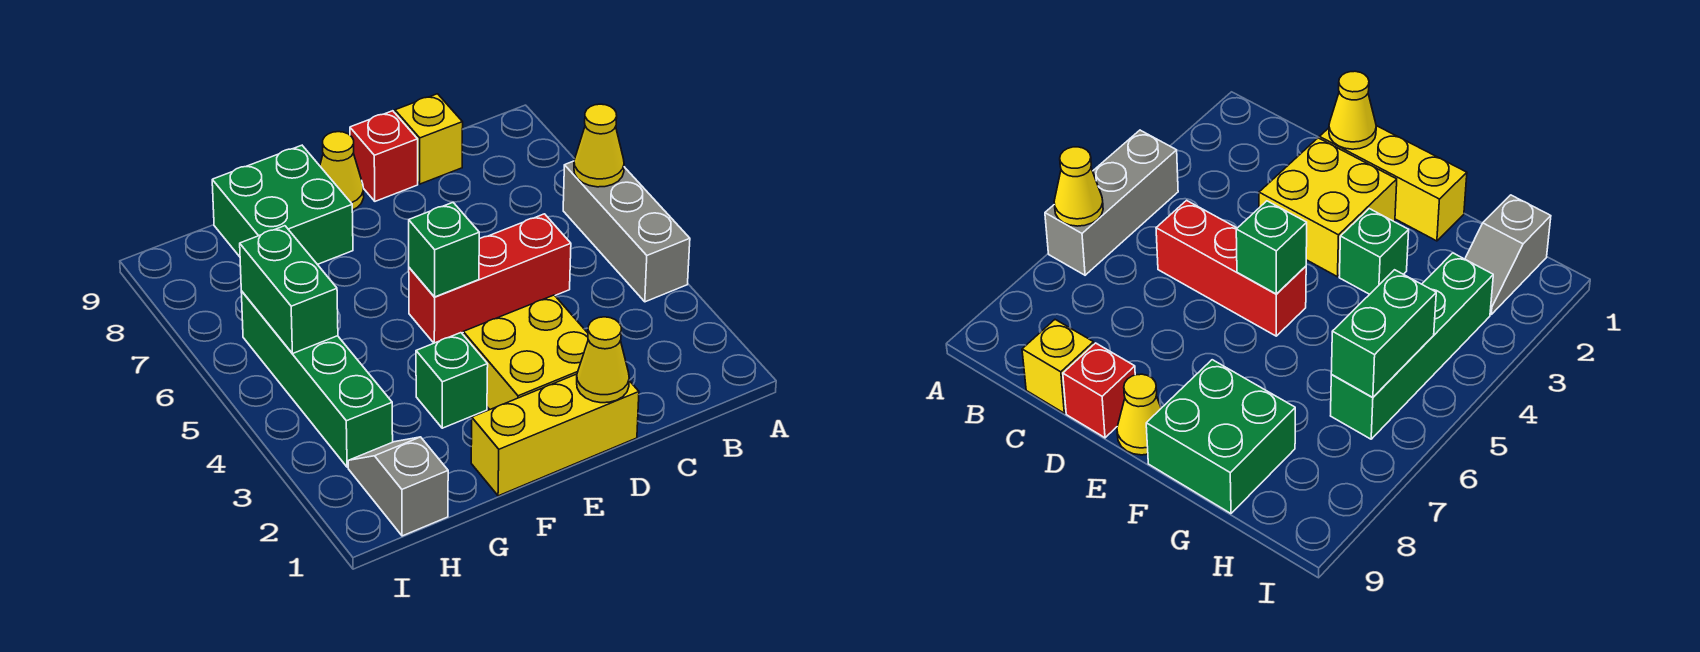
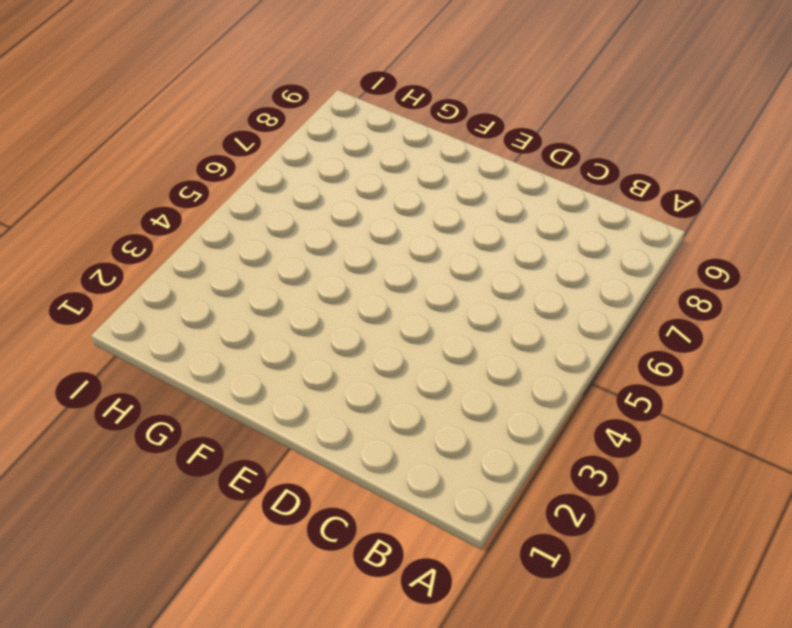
none -> grey brick A4:A6 level 1
none -> red brick C5:E5 level 1
none -> yellow brick C9 level 1

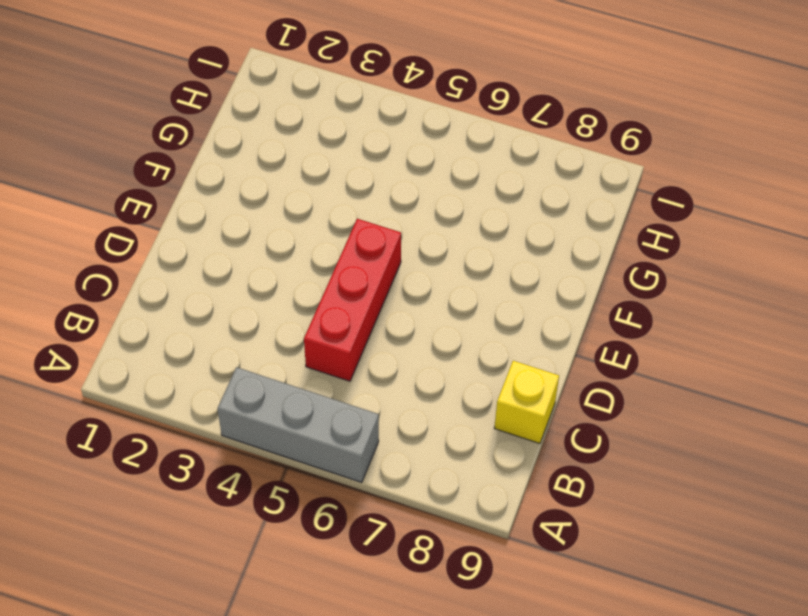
none -> yellow brick D1:F1 level 1
none -> yellow brick D2:E3 level 1
none -> red brick D9 level 1

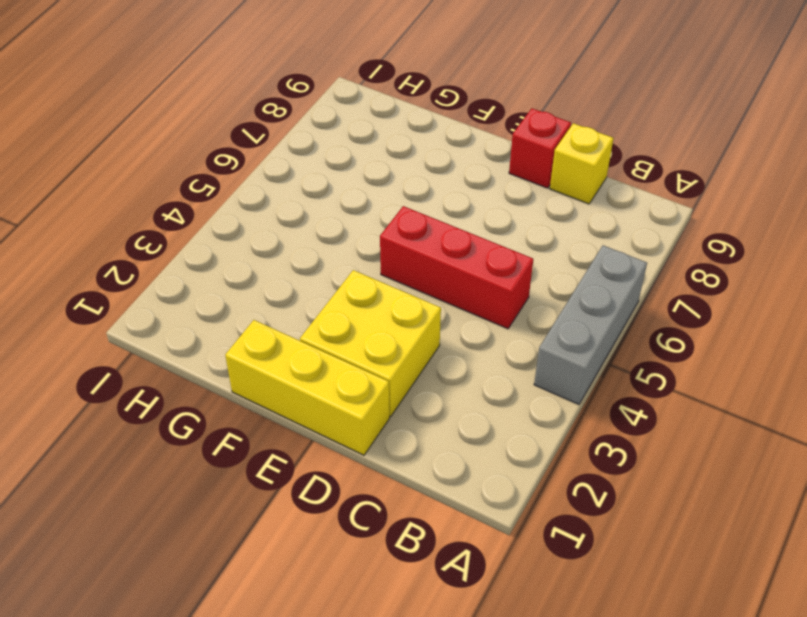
none -> yellow cone E9 level 1
none -> green brick F3 level 1
none -> green brick F8:G9 level 1

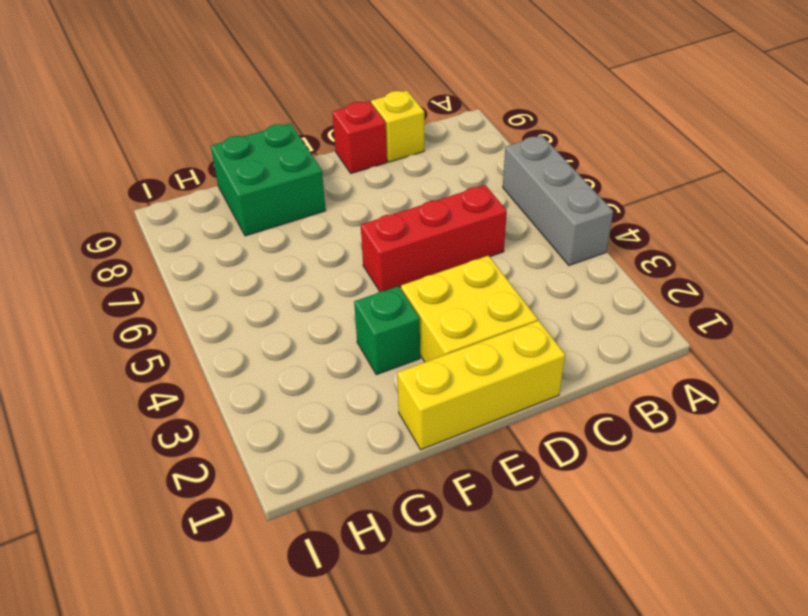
none -> yellow cone E9 level 1
none -> grey slope H1:H2 level 1 top 1
none -> green brick H3:H6 level 1

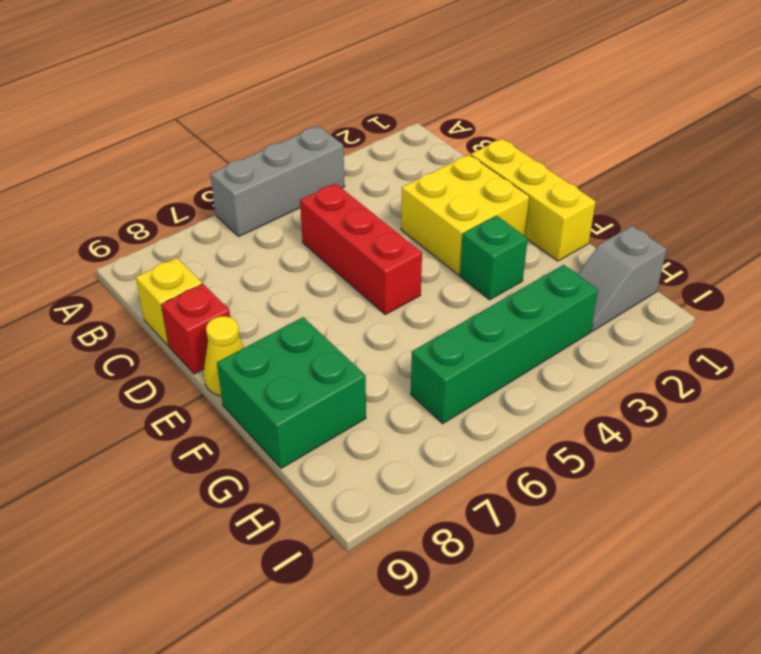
none -> yellow cone A6 level 2
none -> yellow cone D1 level 2
none -> green brick E5 level 2

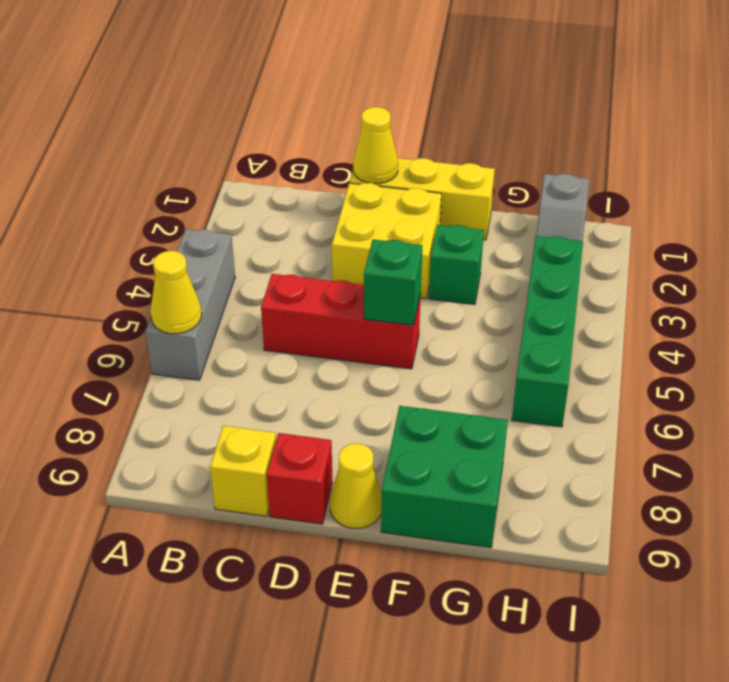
none -> green brick H5:H6 level 2

